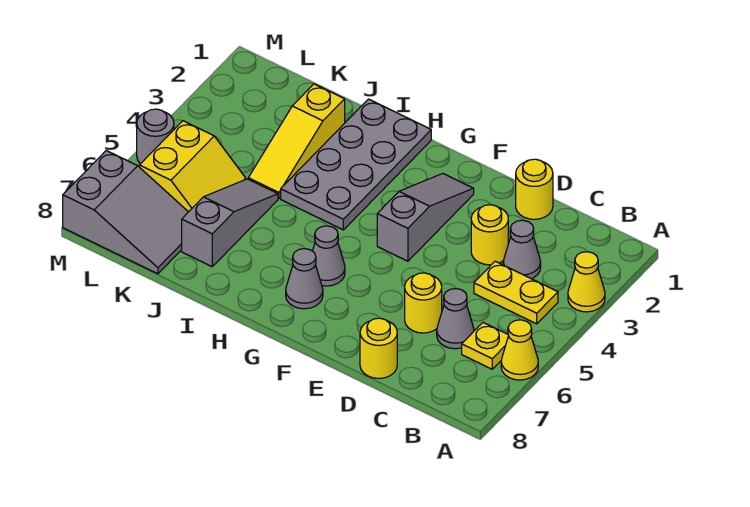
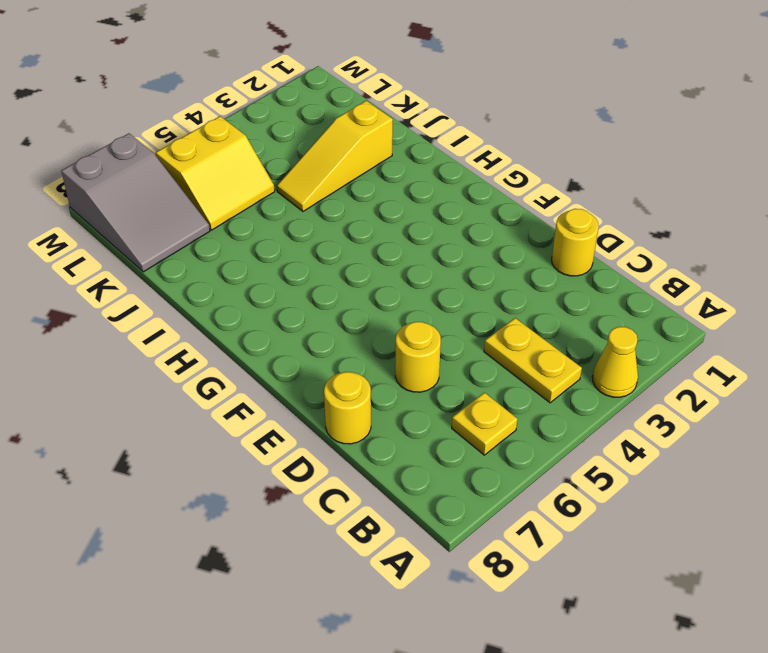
none -> yellow cone A6 level 1
none -> grey cone C3 level 1
none -> grey cone C6 level 1

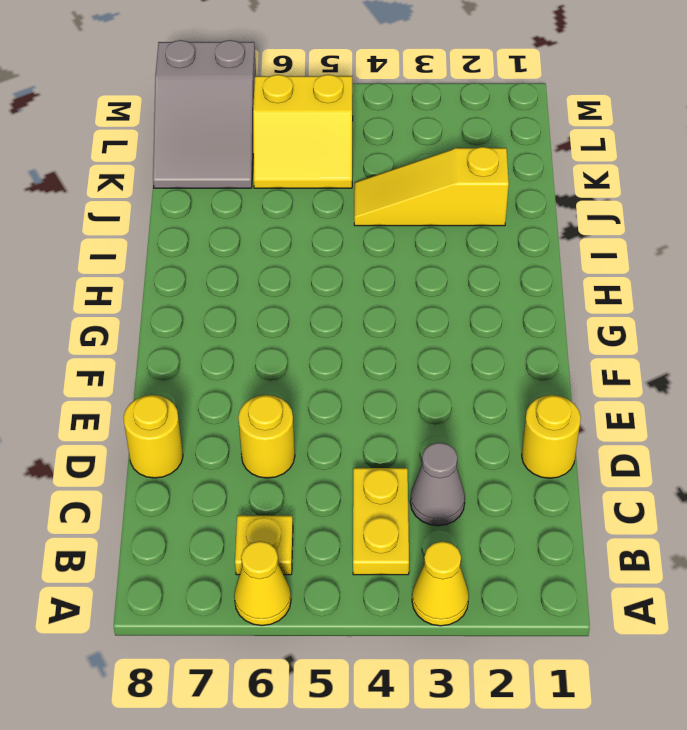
none -> grey cone C6 level 1
none -> yellow round brick D3 level 1
none -> grey slope F2:F4 level 1 top 4

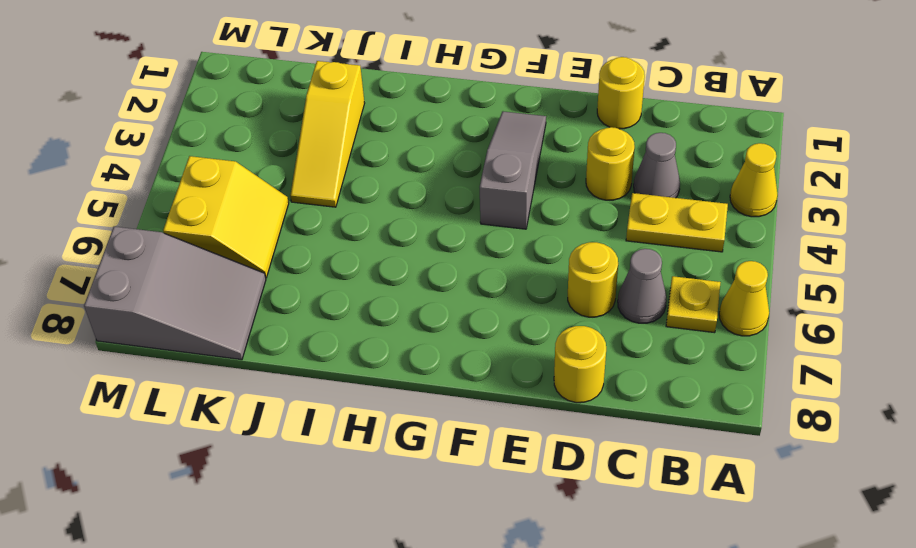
none -> grey cone G6 level 1
none -> grey cone G7 level 1
none -> grey plate H1:I4 level 1

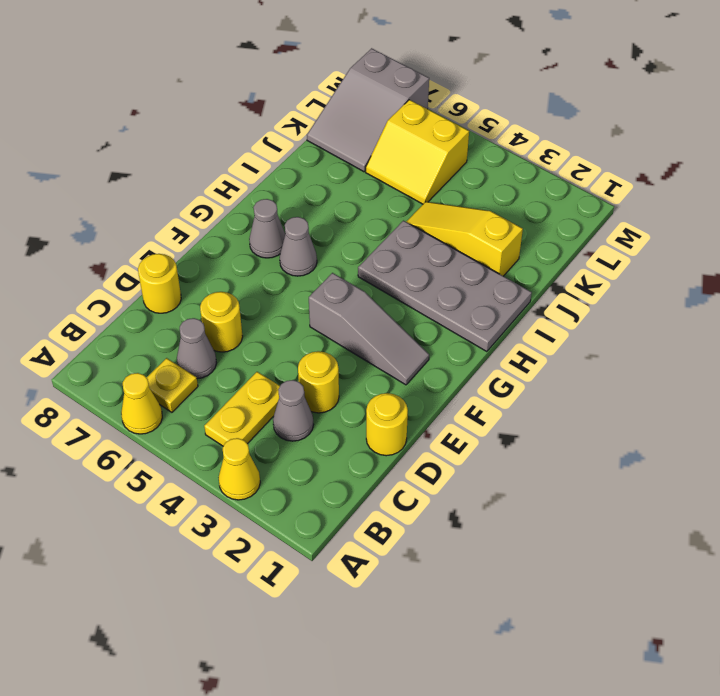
none -> grey slope J5:J7 level 1 top 7
none -> grey round brick M5 level 1

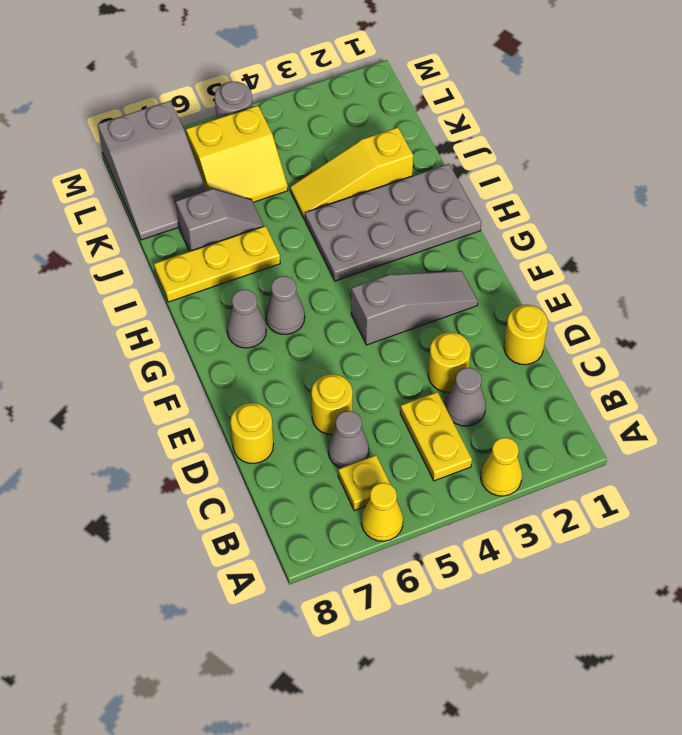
yellow plate I6:I8 level 1 -> none
grey slope J6:J7 level 1 top 7 -> grey slope J5:J7 level 1 top 7

